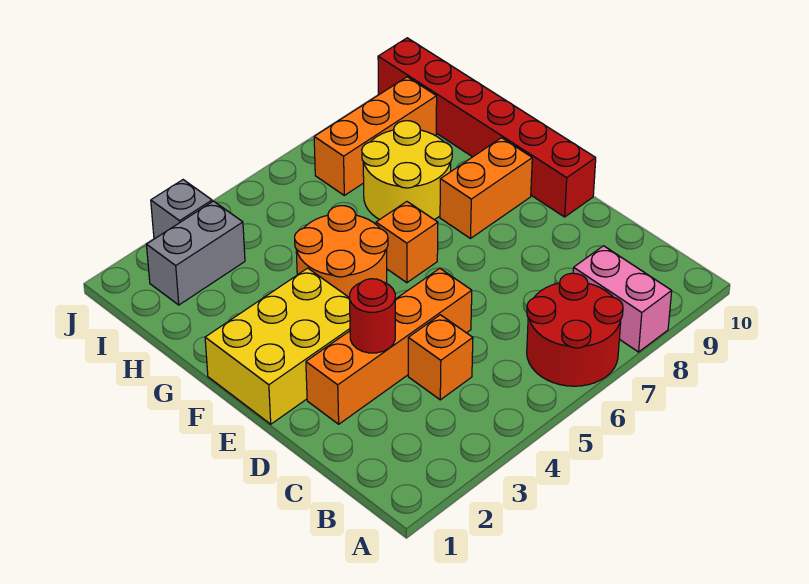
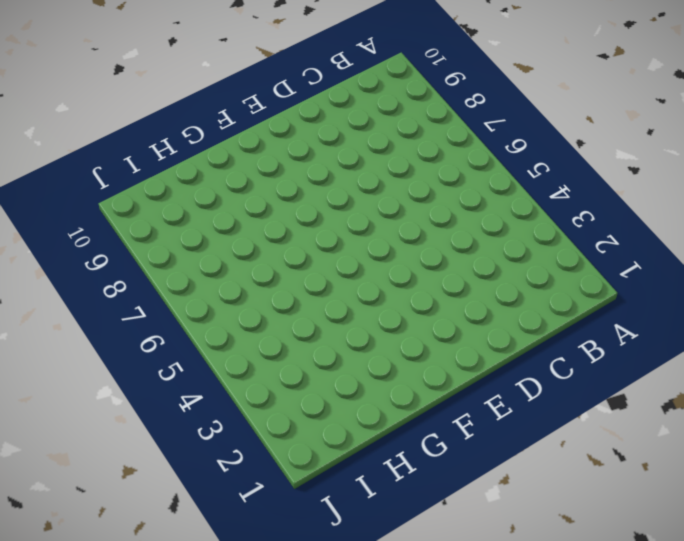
none -> red round brick A6:B7 level 1
none -> pink brick A8:B8 level 1
none -> orange brick C4 level 1

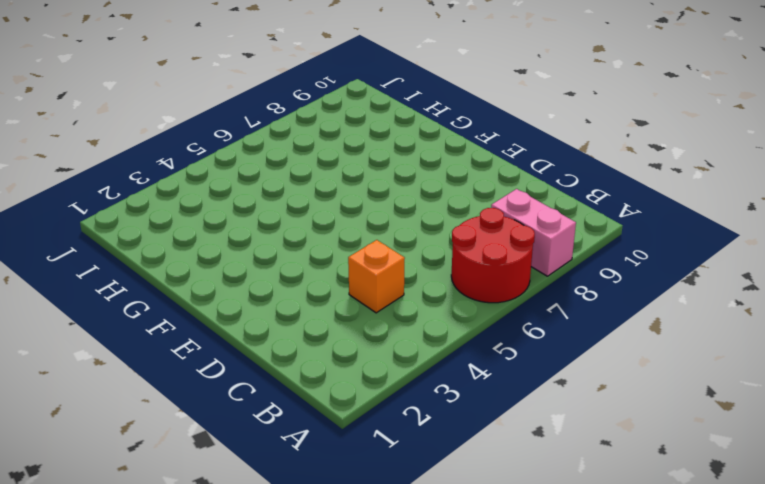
none -> orange brick D2:D5 level 1
none -> yellow brick E1:F3 level 1
none -> red brick E10:J10 level 1

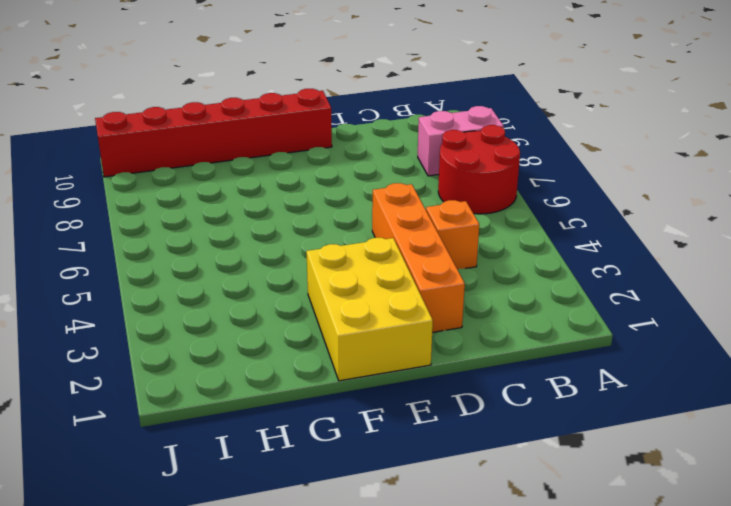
none -> orange round brick F4:G5 level 1
none -> orange brick F6 level 1
none -> orange brick F8:F9 level 1

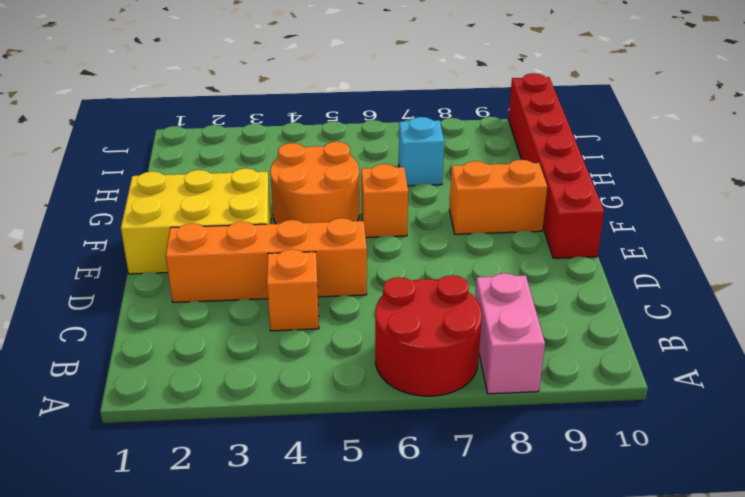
cyan brick H7 level 1 -> yellow round brick G7:H8 level 1
none -> grey brick I2:I3 level 1
none -> orange brick I7:I9 level 1
none -> grey brick J3 level 1

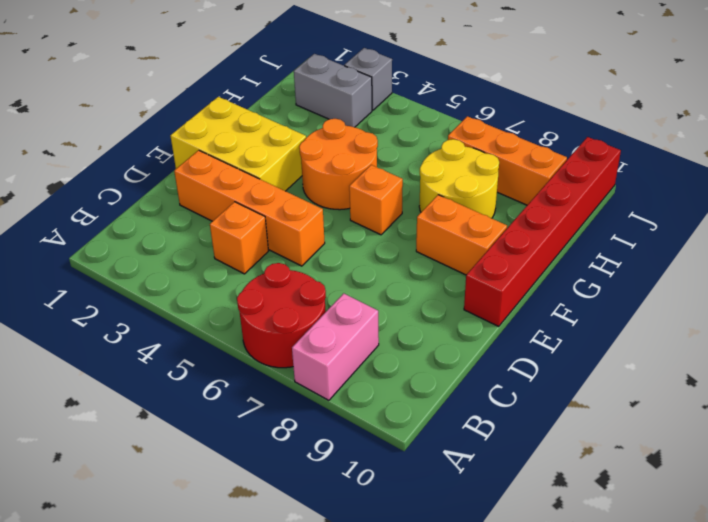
none -> red round brick D3 level 2

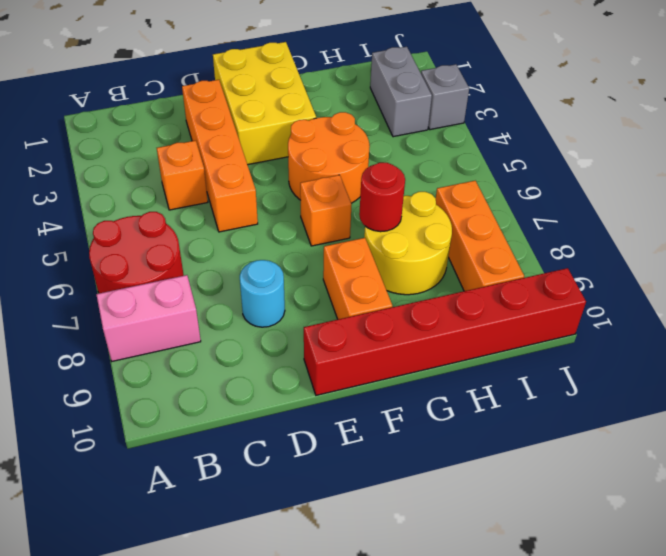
cyan round brick D8 level 1 -> none
red round brick G7 level 2 -> red round brick D3 level 2

